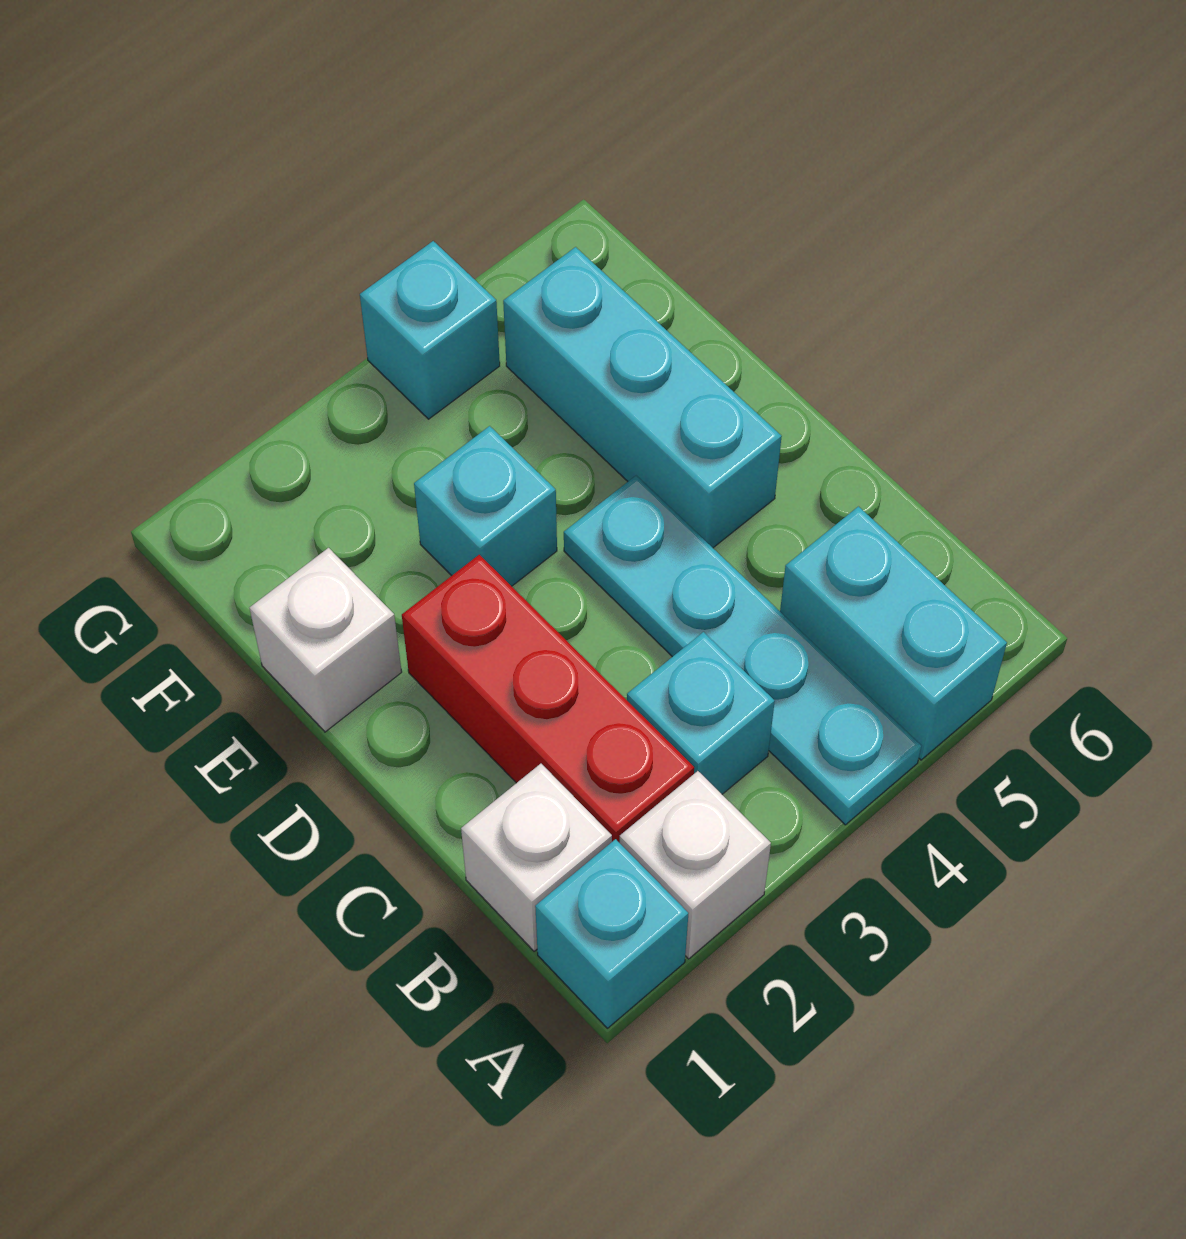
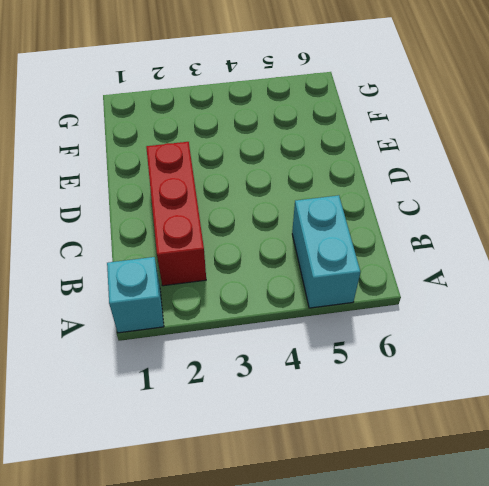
none -> white brick A2 level 1
none -> cyan plate A4:D4 level 1

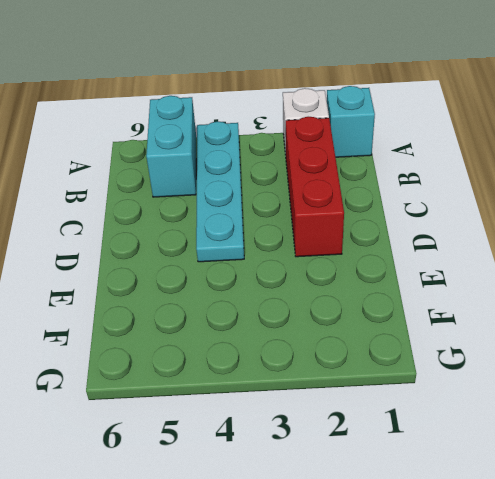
none -> white brick B1 level 1
none -> cyan brick B3 level 1

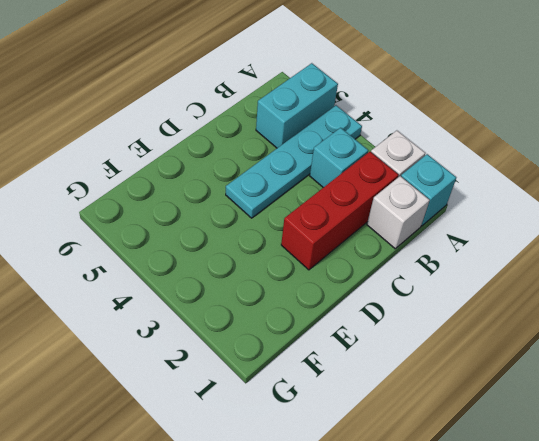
none -> cyan brick D5:F5 level 1
none -> white brick E1 level 1

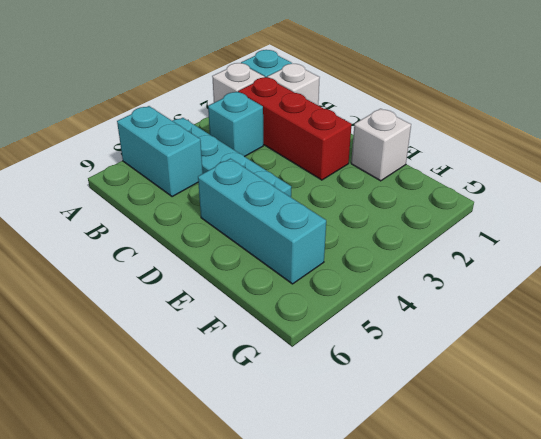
none -> cyan brick E3 level 1
none -> cyan brick G4 level 1

